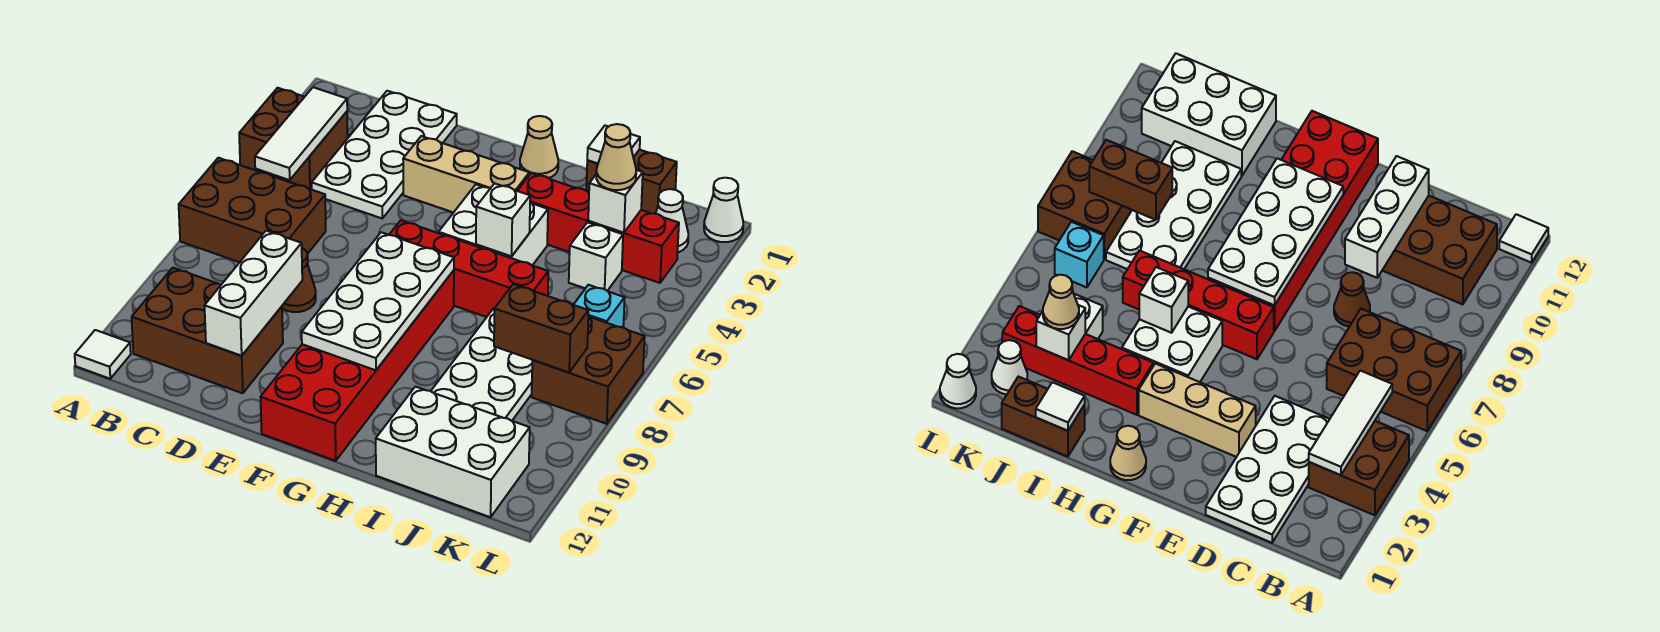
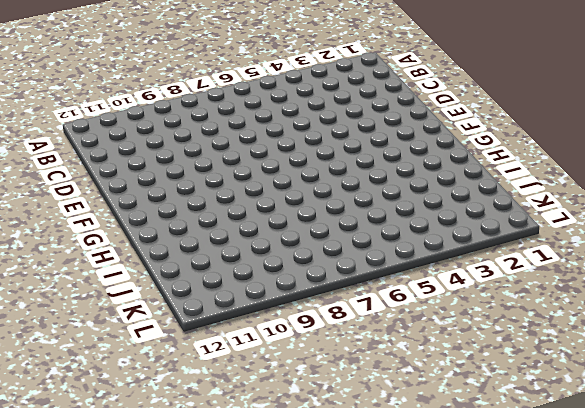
none -> brown brick A3:B4 level 1
none -> brown brick A6:C7 level 1
none -> white tile A12 level 1

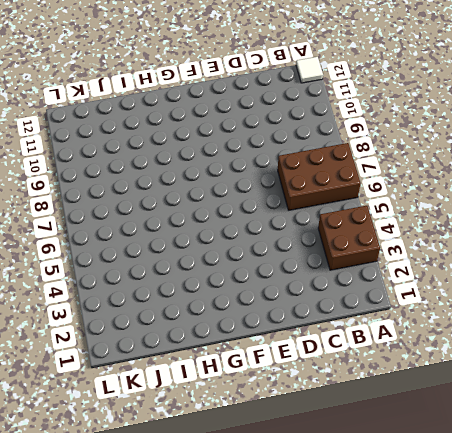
none -> brown brick B10:D11 level 1
none -> white plate C1:D4 level 1
none -> brown cone D8 level 1

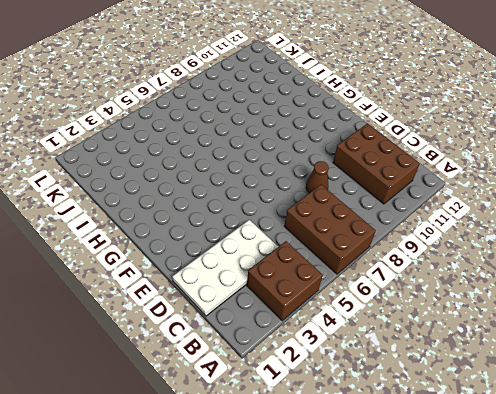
none -> white tile A12 level 1
none -> tan brick E3:G3 level 1
none -> red brick F6:I6 level 1

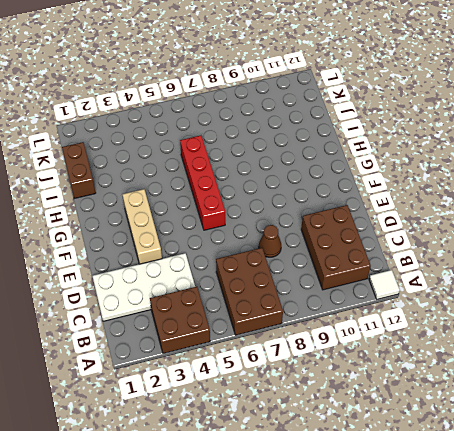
none -> red brick F7:G12 level 1
none -> tan cone G1 level 1
none -> white brick G4:H5 level 1

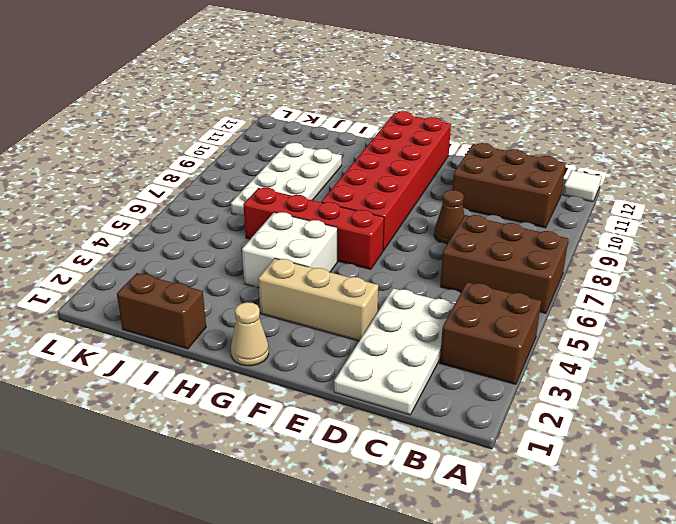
none -> red brick H3:K3 level 1
none -> white brick I11:K12 level 1
none -> white brick J4 level 1

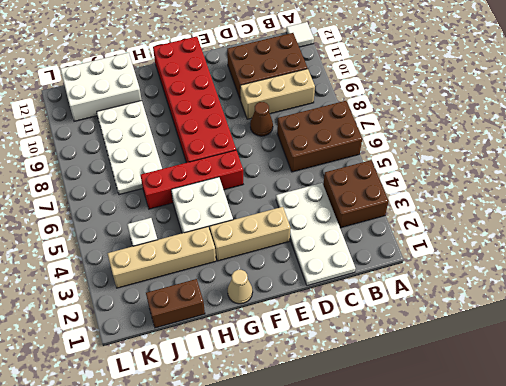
tan brick B9:D9 level 1 -> none
tan brick H3:K3 level 1 -> red brick H3:K3 level 1
none -> white cone K2 level 1
none -> cyan brick K6 level 1
none -> brown brick K7:L8 level 1

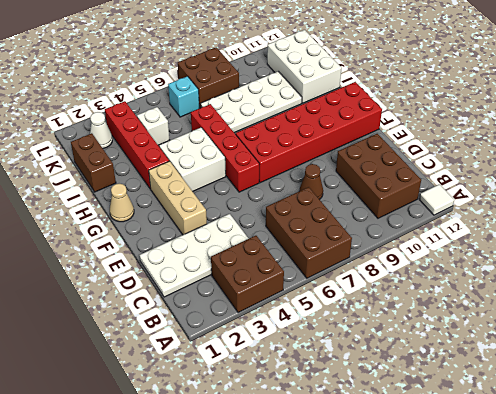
none -> white cone L1 level 1
none -> white tile B3:B5 level 2
none -> white brick D9:D11 level 2

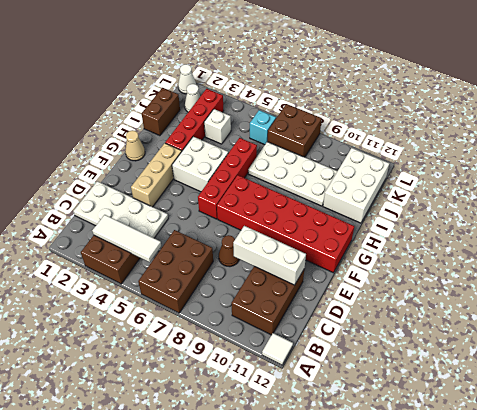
none -> white plate F7:G10 level 2
none -> white brick H5 level 2
none -> white tile I1 level 2

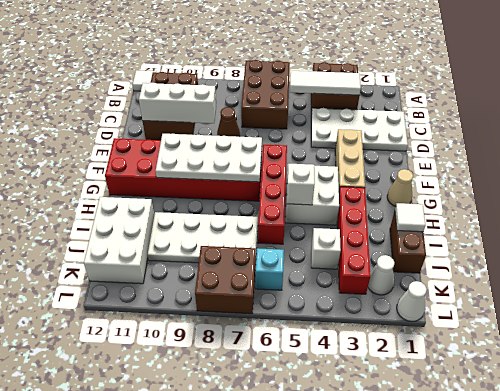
none -> white brick J3 level 2
none -> brown brick J8:K8 level 2
none -> tan cone J3 level 3

